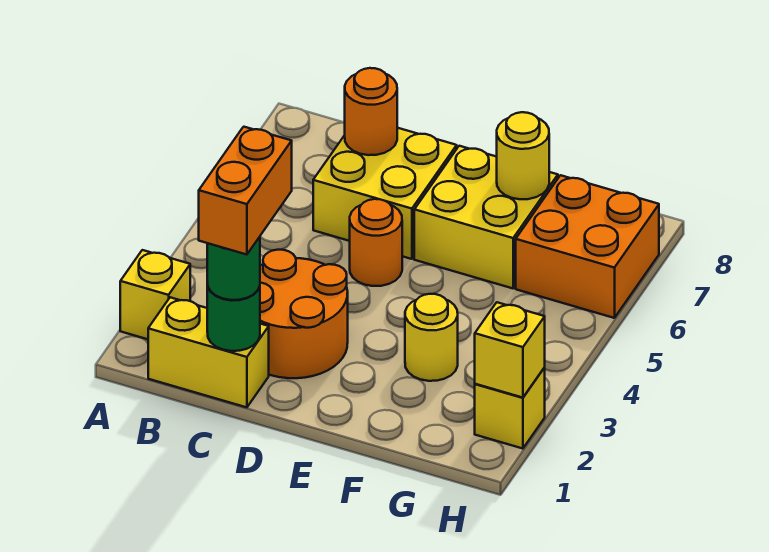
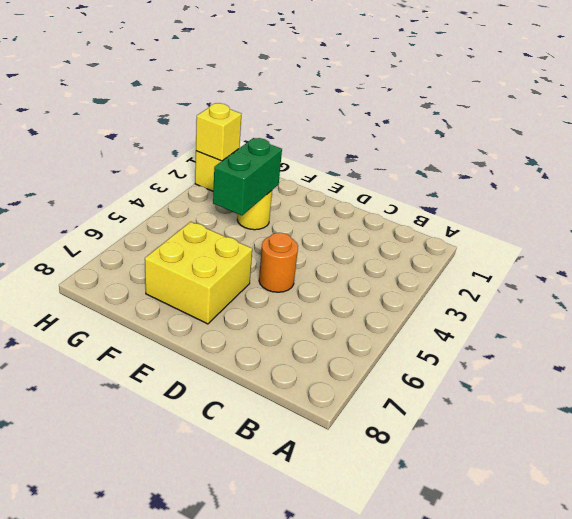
green brick F3:F4 level 2 -> none
none -> yellow brick A2 level 1
none -> yellow brick B1:C1 level 1
none -> orange round brick C2:D3 level 1

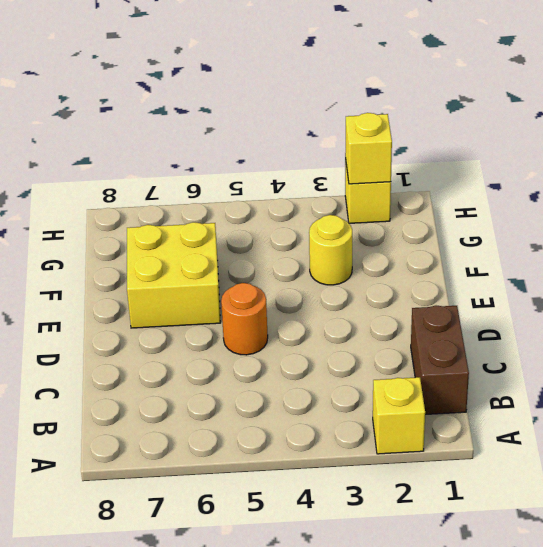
brown brick B1:C1 level 1 -> yellow brick B1:C1 level 1
none -> orange round brick C2:D3 level 1
none -> yellow brick C6:D7 level 1
none -> orange brick G6:H7 level 1

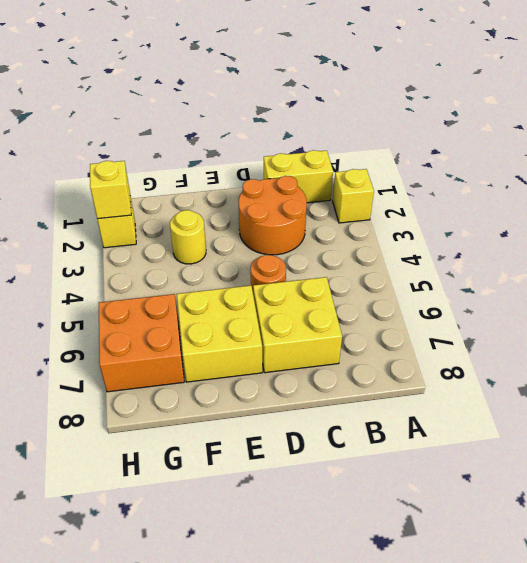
none -> green round brick C1 level 2
none -> orange round brick C7 level 2
none -> yellow round brick F7 level 2

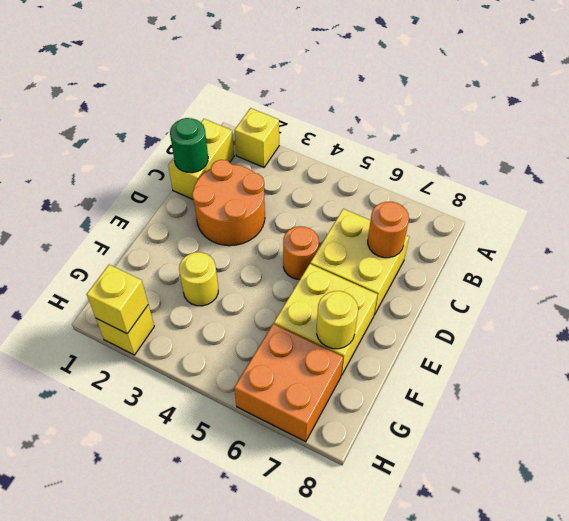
none -> green round brick C1 level 3
none -> orange brick C1:C2 level 4

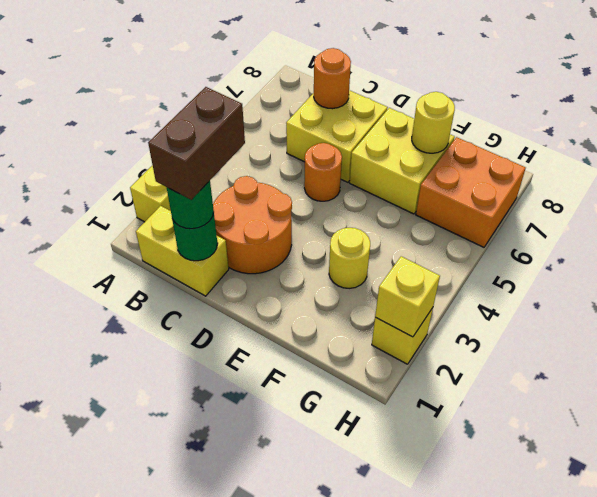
brown brick C1:C2 level 4 -> orange brick C1:C2 level 4

